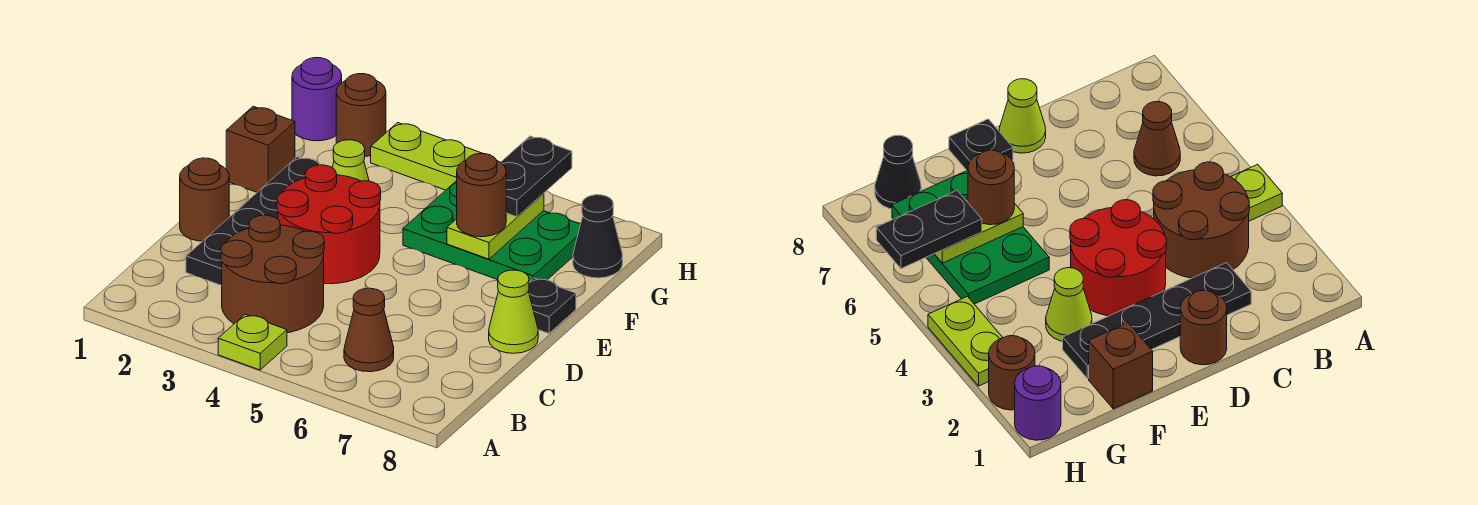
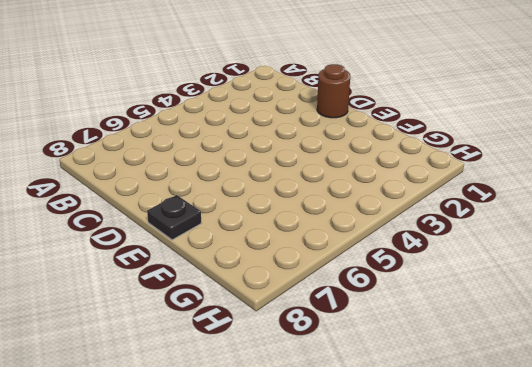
none -> lime plate A4 level 1
none -> brown round brick B3:C4 level 1
none -> brown cone B6 level 1

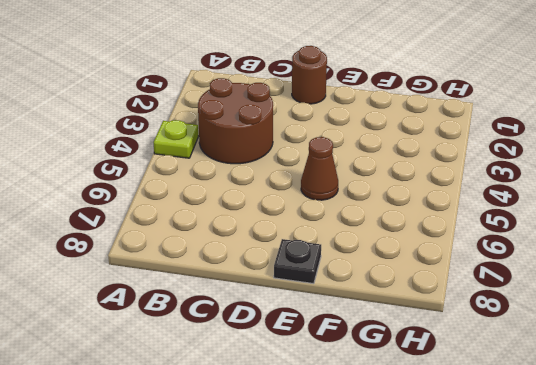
brown cone E5 level 1 -> brown cone B6 level 1
none -> black plate C2:F2 level 1
none -> red round brick D3:E4 level 1
none -> lime cone D8 level 1

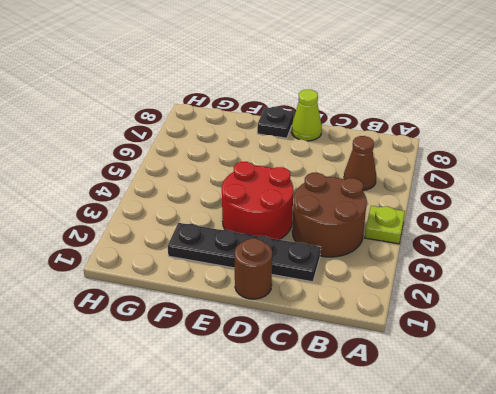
none -> brown brick F1 level 1
none -> lime cone F3 level 1
none -> green plate F5:G7 level 1

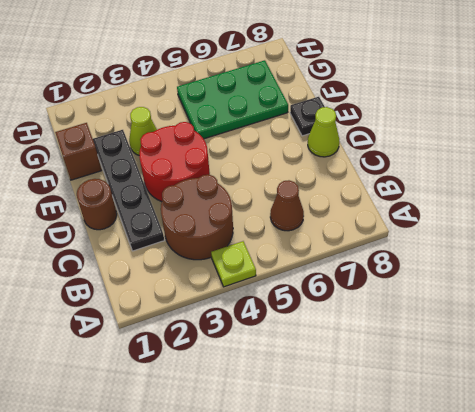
none -> black cone G8 level 1
none -> purple round brick H1 level 1
none -> brown round brick H2 level 1

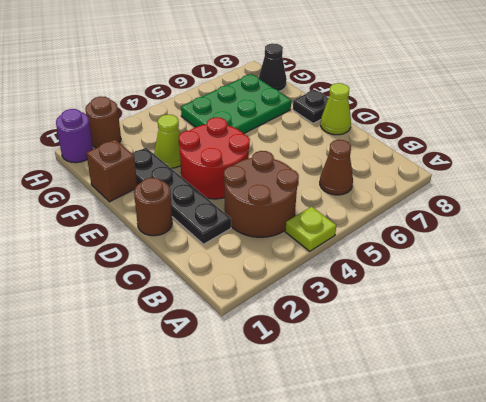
none -> lime plate H3:H4 level 1
none -> lime plate F6:G6 level 2
none -> brown round brick F6 level 3

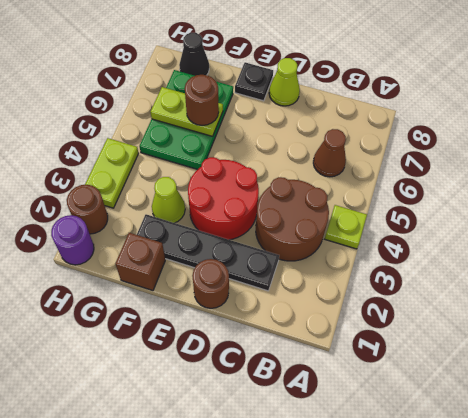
none -> black plate G6:H6 level 3

